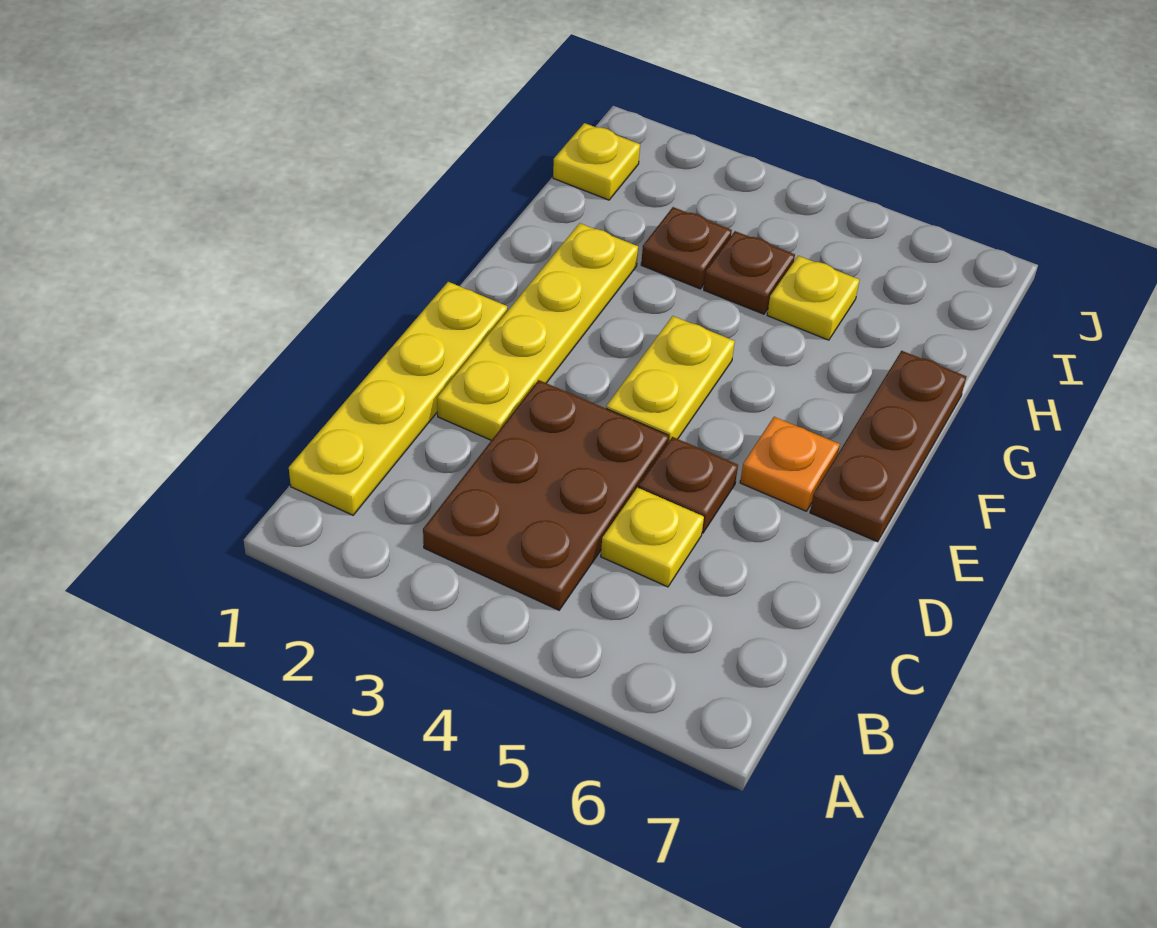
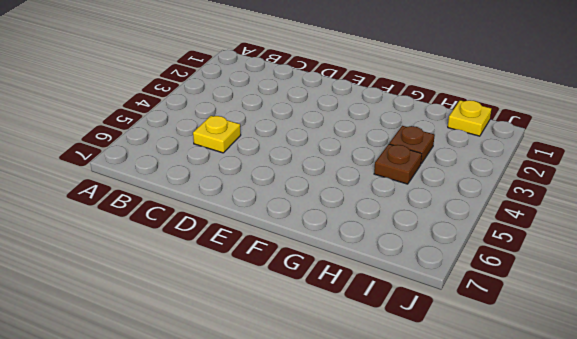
none -> yellow plate B1:E1 level 1
none -> brown plate B3:D4 level 1
none -> yellow plate D2:G2 level 1

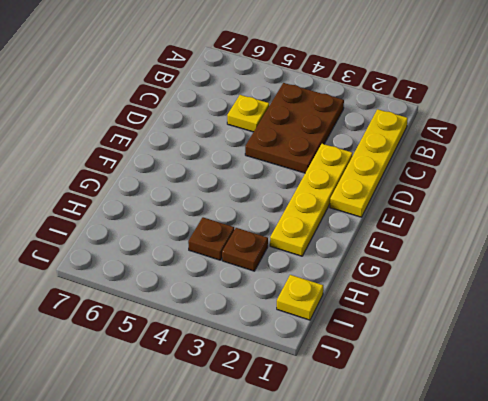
none -> brown plate D5 level 1
none -> yellow plate E4:F4 level 1
none -> orange plate E6 level 1

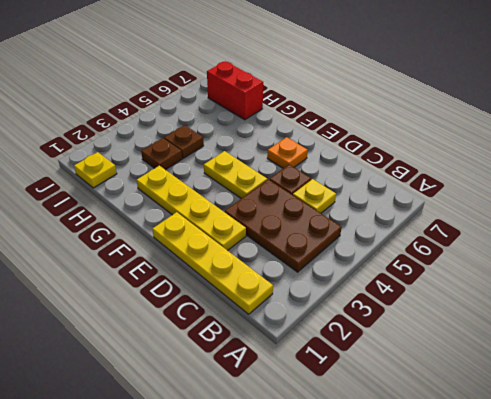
red brick H7:I7 level 1 -> none
none -> brown plate E7:G7 level 1
none -> yellow plate H5 level 1

